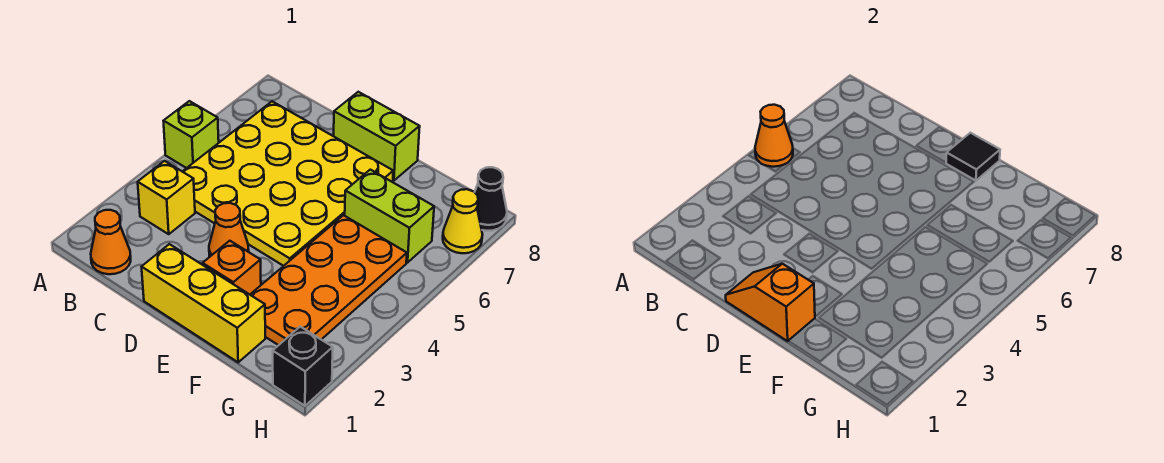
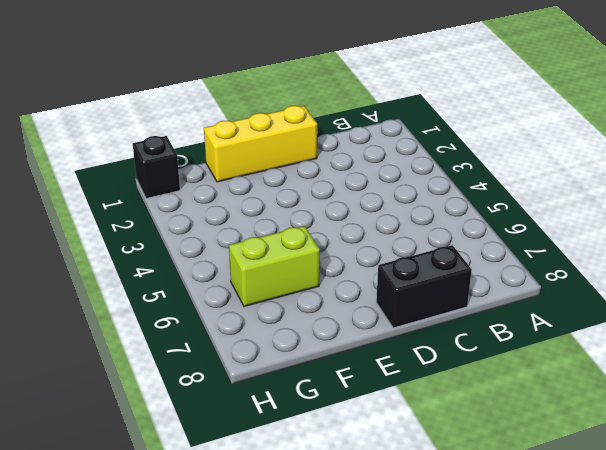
black brick C8:D8 level 1 -> lime brick D8:E8 level 1
none -> lime brick A5 level 1
none -> orange cone B1 level 1
none -> yellow brick B3 level 1

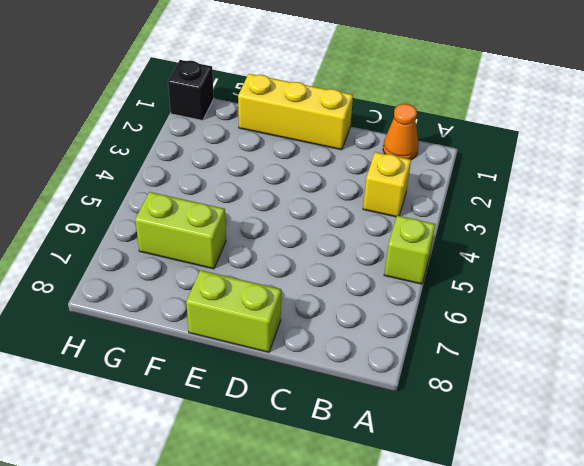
none -> yellow plate B4:E7 level 1
none -> orange cone D3 level 1
none -> orange brick E2 level 1

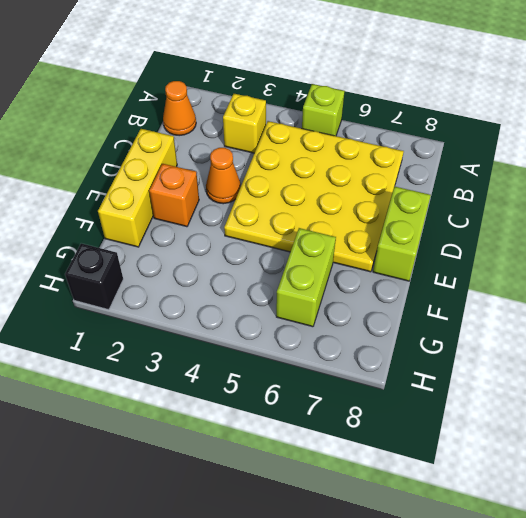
none -> orange plate F2:G5 level 1
none -> yellow cone H7 level 1
none -> black cone H8 level 1

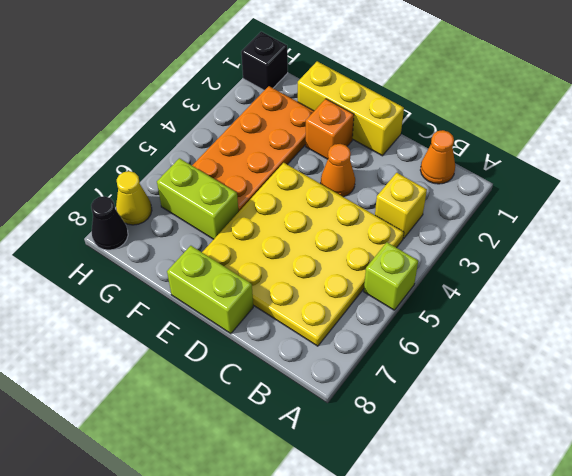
none -> orange cone A5 level 2
none -> orange slope D1:E1 level 2 top E
none -> black tile E8 level 2

